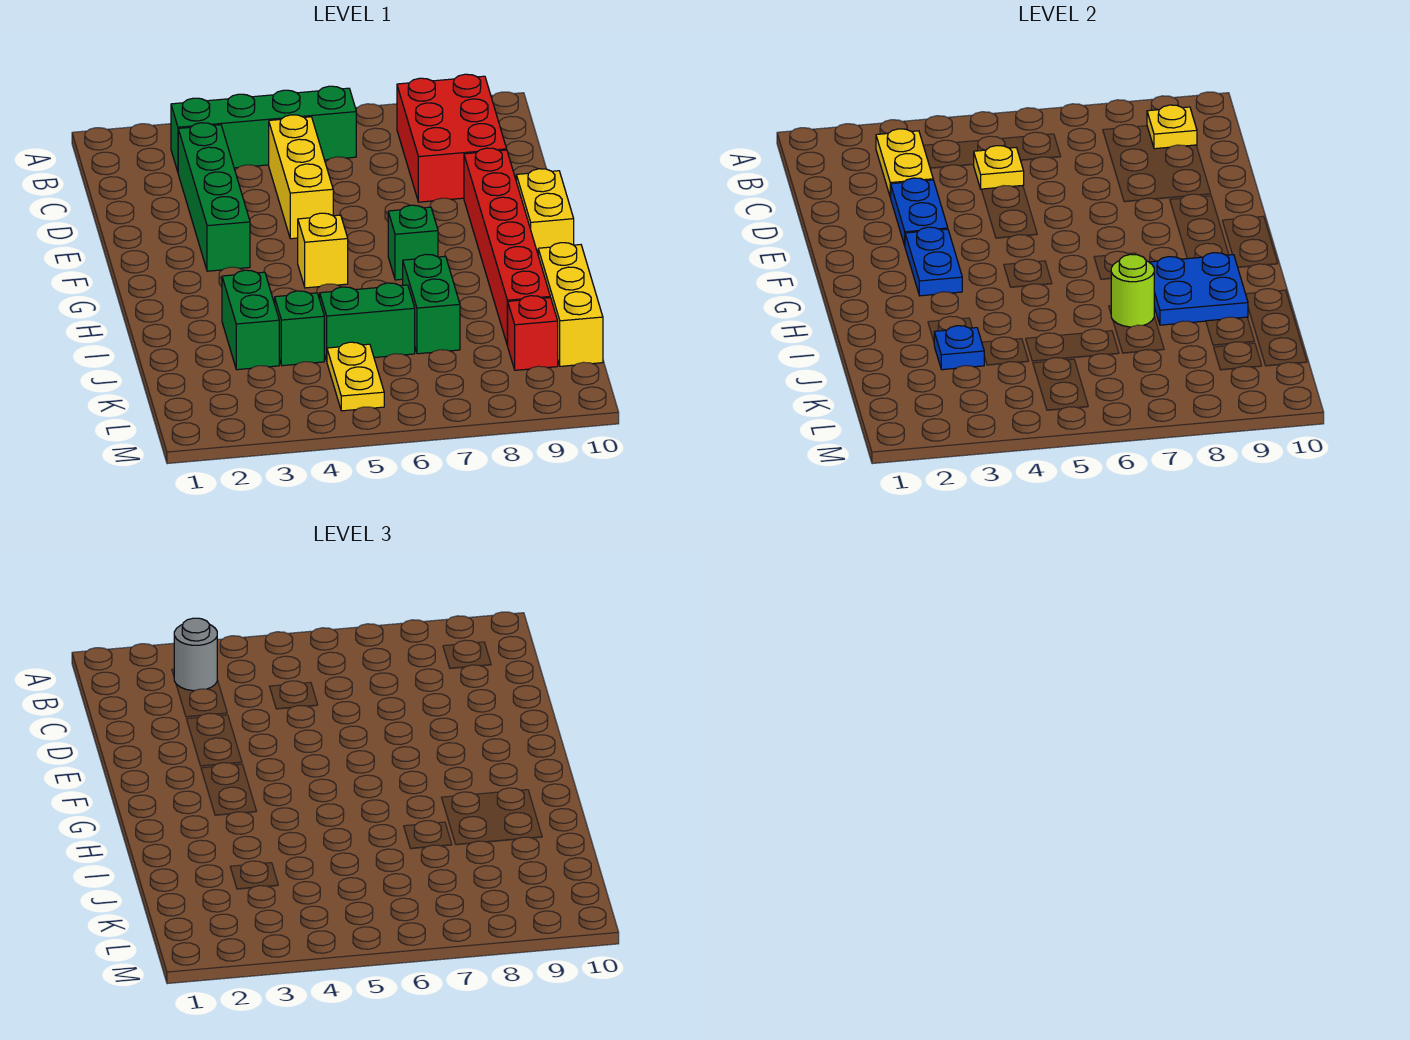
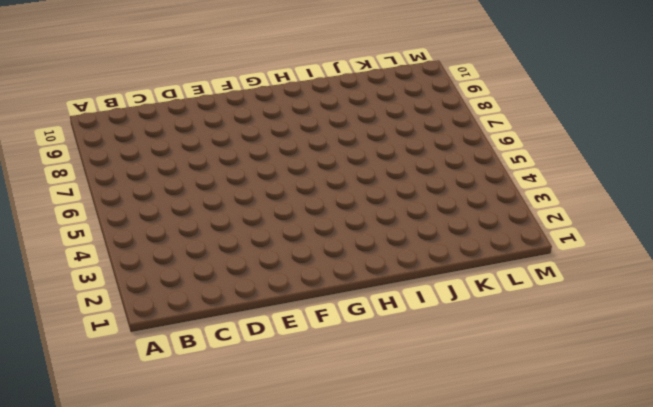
none -> green brick B3:B6 level 1
none -> red brick B8:D9 level 1
none -> green brick C3:F3 level 1

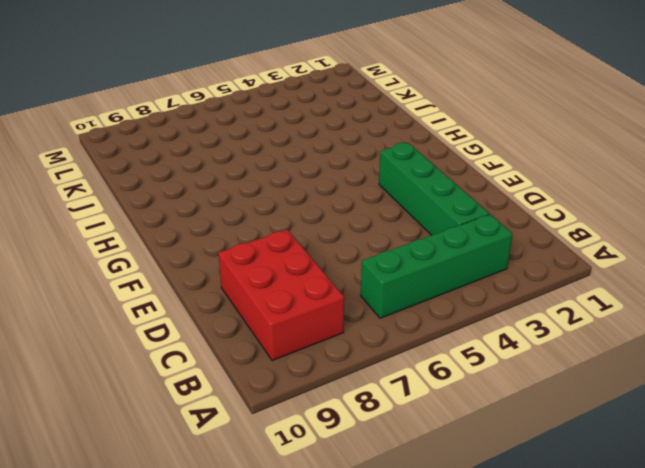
none -> yellow brick C5:E5 level 1
none -> red brick E9:J9 level 1
none -> yellow brick F10:G10 level 1

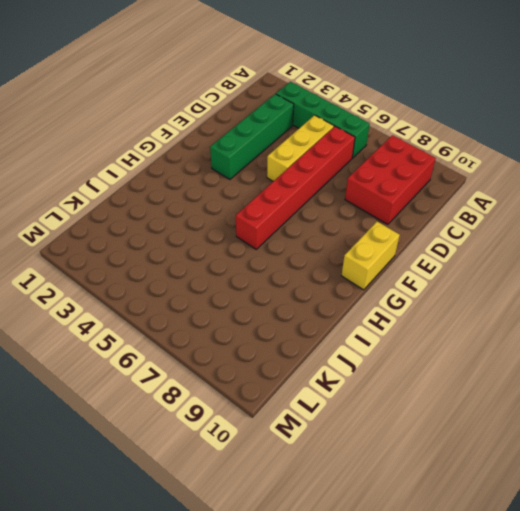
red brick C6:H6 level 1 -> red brick E9:J9 level 1
none -> yellow brick G5 level 1
none -> green brick G7 level 1
none -> green brick I3:J3 level 1

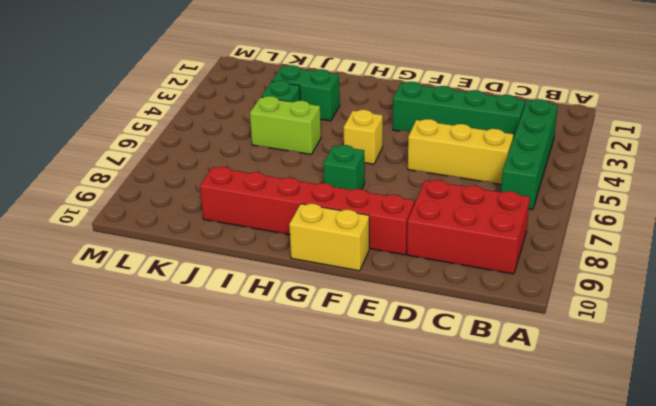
lime brick I5:J5 level 1 -> green brick J5:J6 level 1
none -> green brick I7:J7 level 1
none -> yellow brick I10:K10 level 1
none -> yellow plate K5:L5 level 1

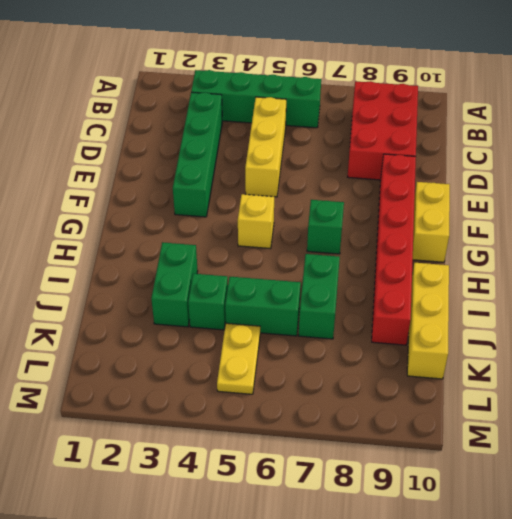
none -> red brick K9 level 1
none -> yellow plate B3:C3 level 2
none -> yellow plate B9 level 2

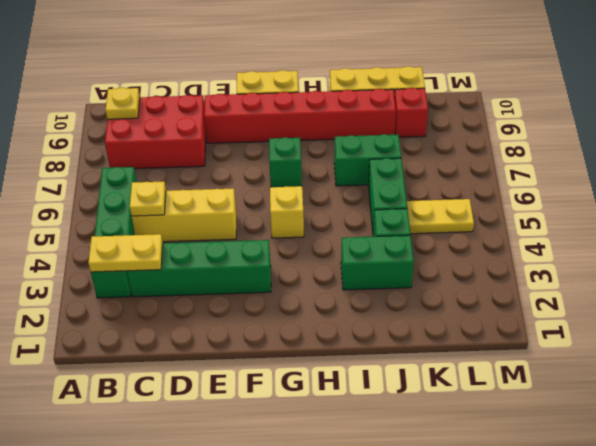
none -> blue plate D3:E3 level 2
none -> blue plate F3:G3 level 2
none -> blue plate H8:I9 level 2

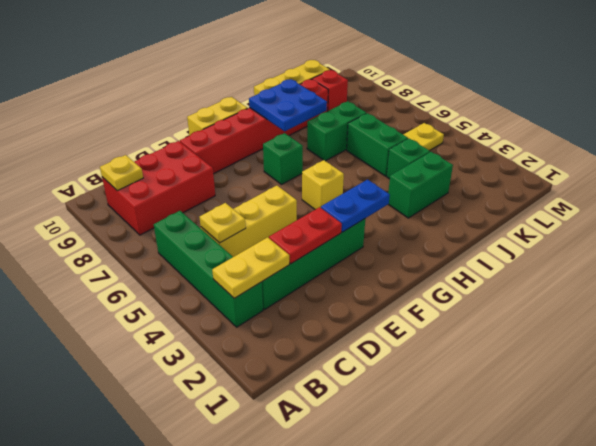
red plate D3:E3 level 2 -> blue plate D3:E3 level 2
none -> lime round brick I7 level 2
none -> blue plate J3 level 2
none -> grey round brick B3 level 3

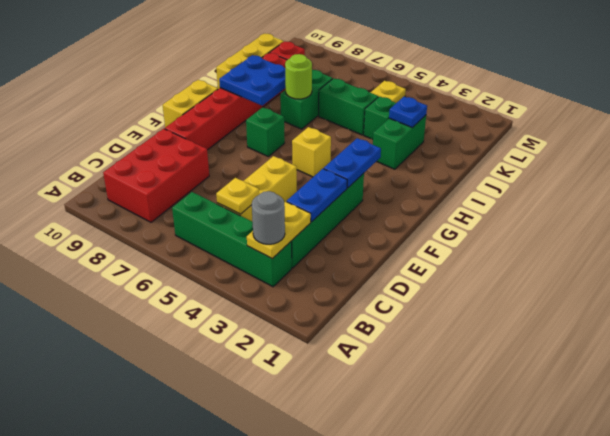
none -> yellow plate B9 level 2

